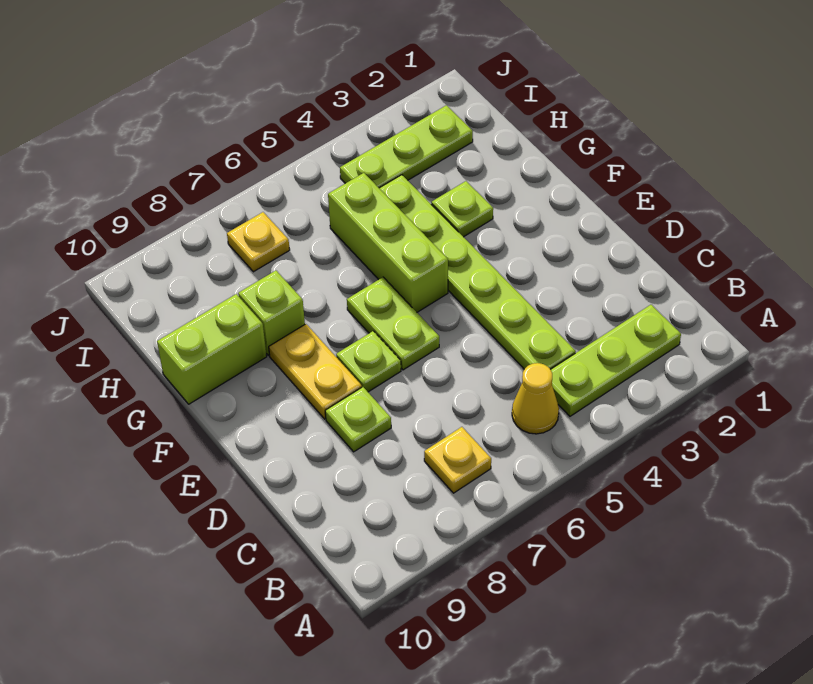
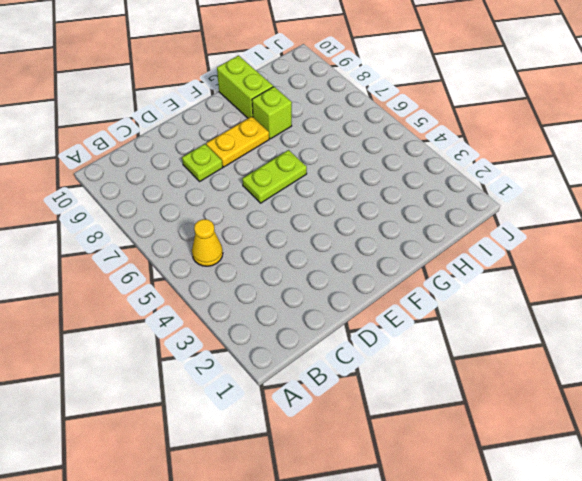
none -> lime plate B2:B4 level 1
none -> yellow plate B7 level 1
none -> lime plate C4:H4 level 1

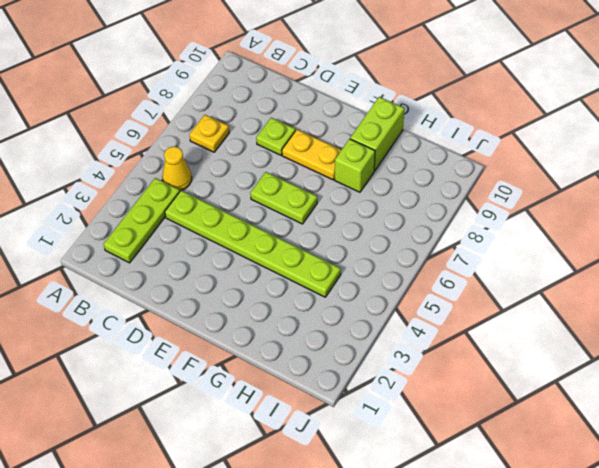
none -> lime plate E7 level 1
none -> lime brick F5:H5 level 1
none -> lime plate G3 level 1

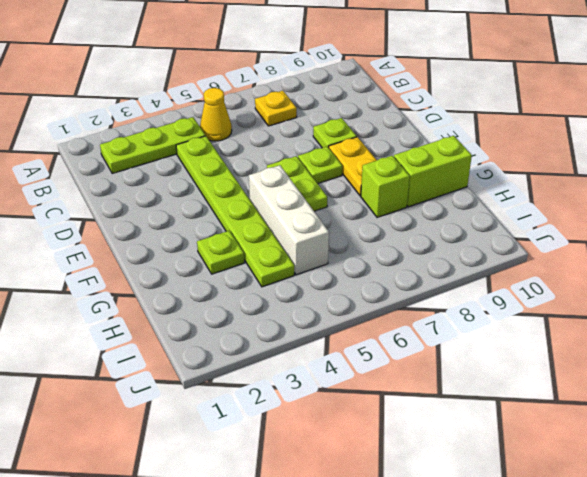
white brick F5:H5 level 1 -> lime brick F5:H5 level 1
none -> lime plate I2:I4 level 1
none -> yellow plate I7 level 1

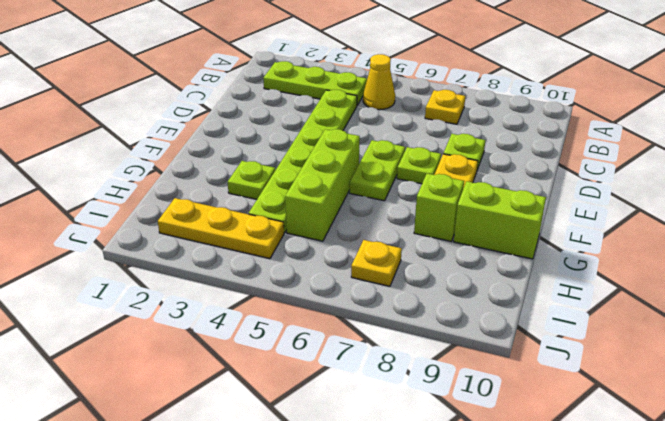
yellow plate I2:I4 level 1 -> lime plate I2:I4 level 1

